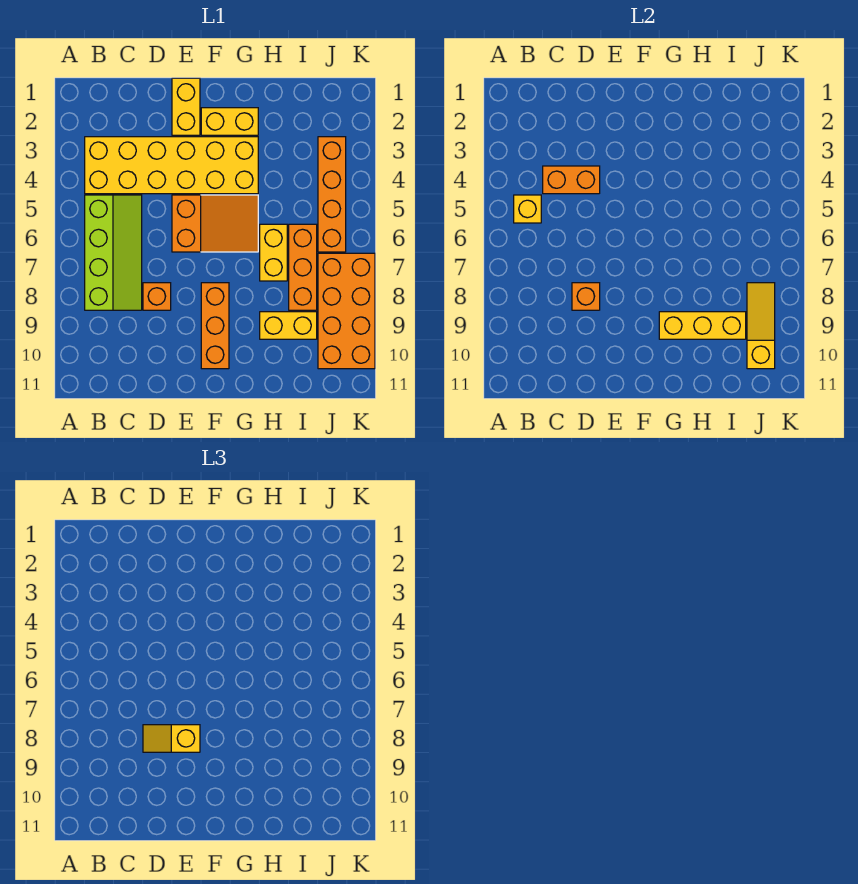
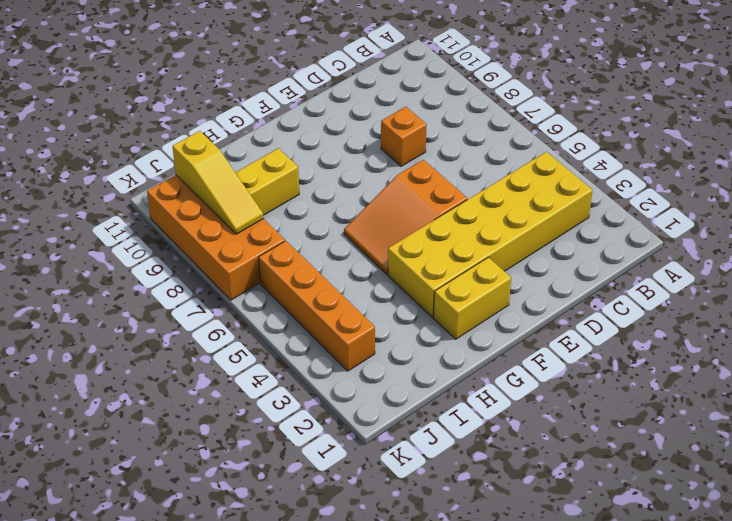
none -> lime slope B5:C8 level 1 top B
none -> yellow brick E1:E2 level 1
none -> orange brick F8:F10 level 1

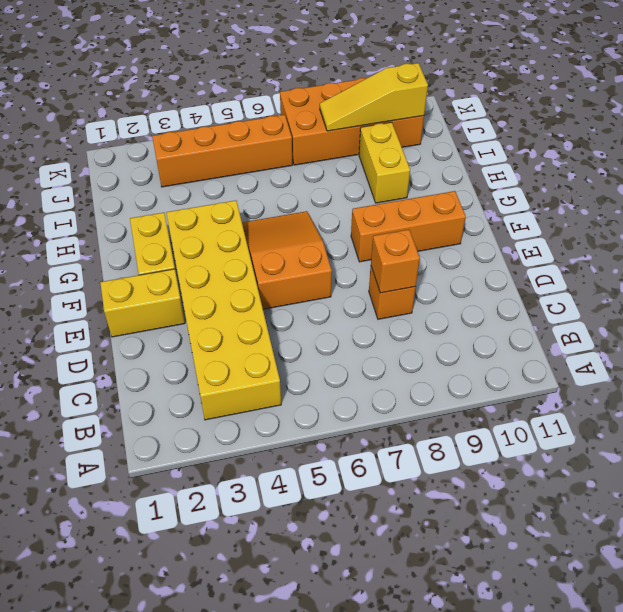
none -> lime slope B5:C8 level 1 top B
none -> yellow brick H6:H7 level 1
none -> orange brick I6:I8 level 1

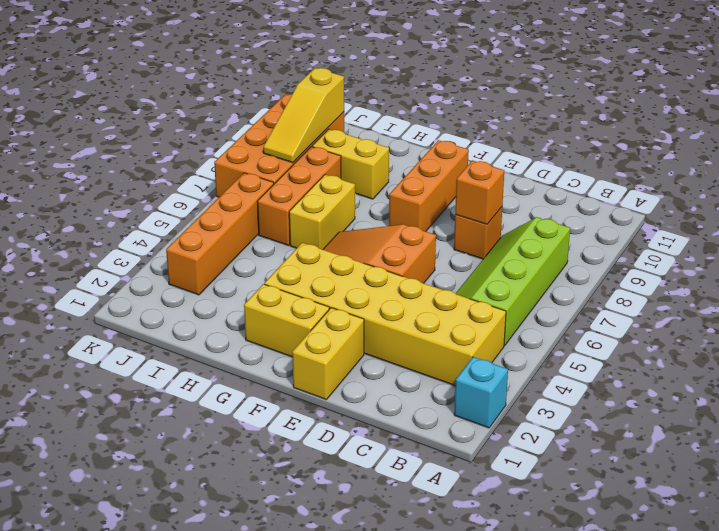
cyan brick A2 level 1 -> none
none -> yellow brick B5 level 2
none -> orange brick C4:D4 level 2
none -> yellow brick G9:I9 level 2

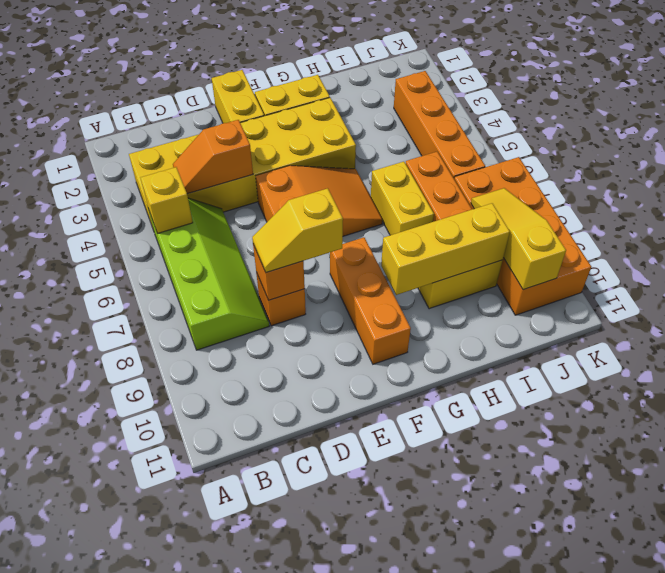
orange slope C4:D4 level 2 top D -> orange brick C4:D4 level 2

